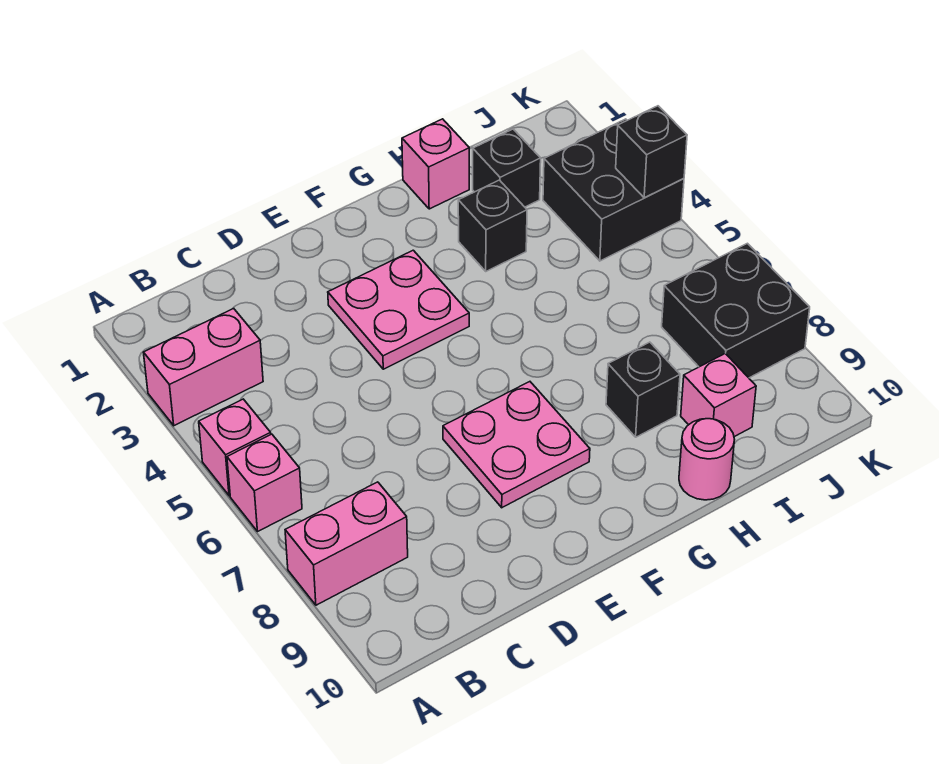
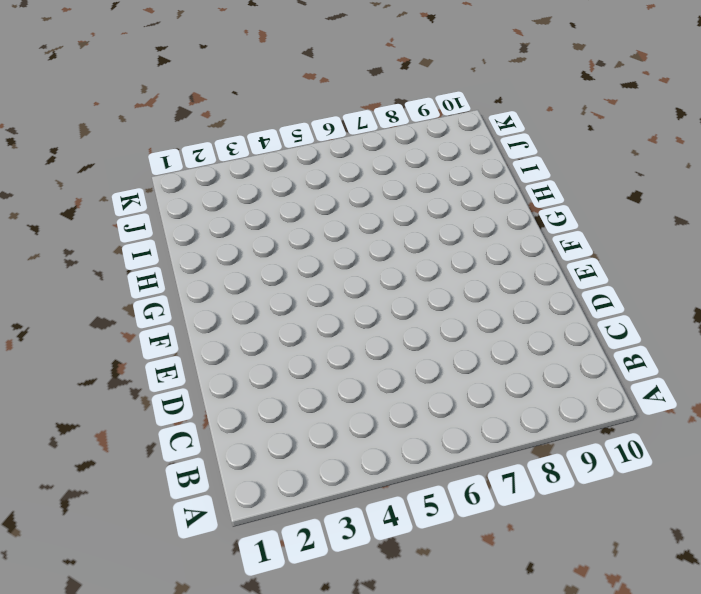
none -> pink brick A3:B3 level 1
none -> pink brick A5 level 1
none -> pink brick A6 level 1

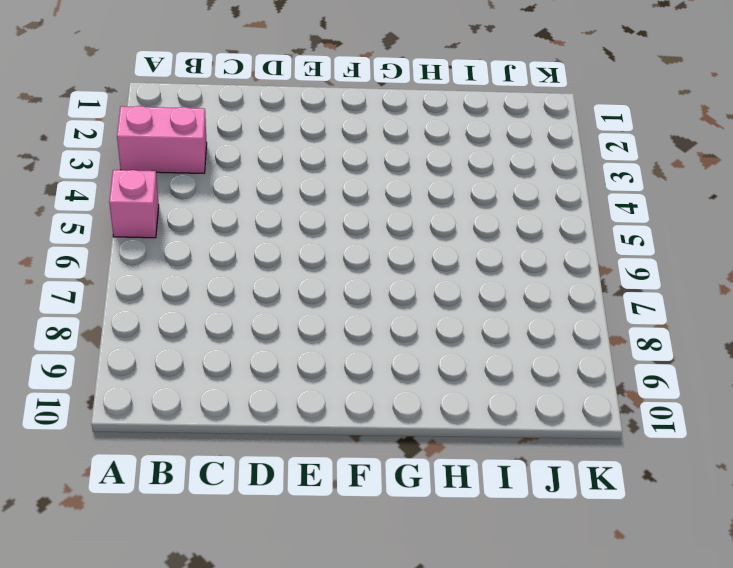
none -> pink brick A6 level 1
none -> pink brick A8:B8 level 1
none -> pink plate E3:F4 level 1

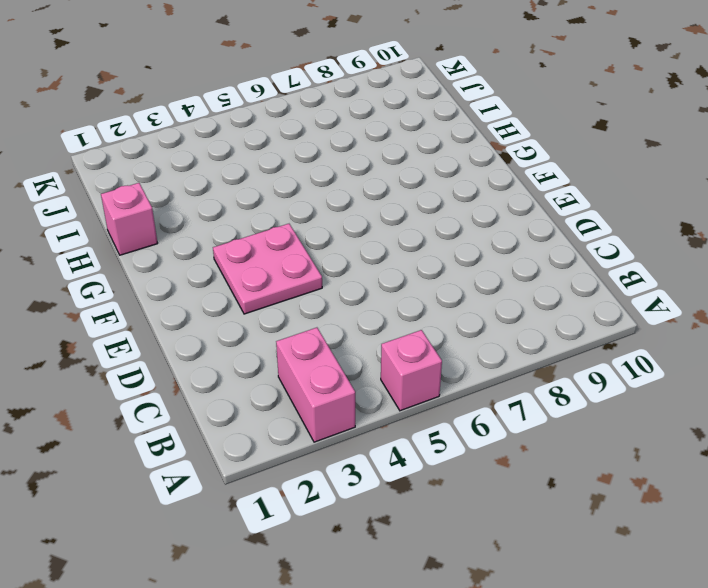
none -> pink brick A6 level 1
none -> pink brick A8:B8 level 1
none -> pink plate E7:F8 level 1

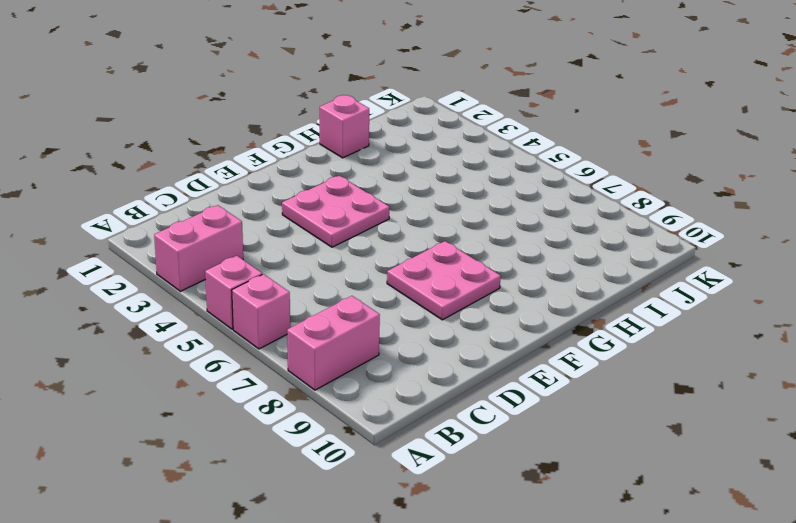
none -> black brick H3 level 1
none -> black brick H8 level 1
none -> pink round brick H10 level 1

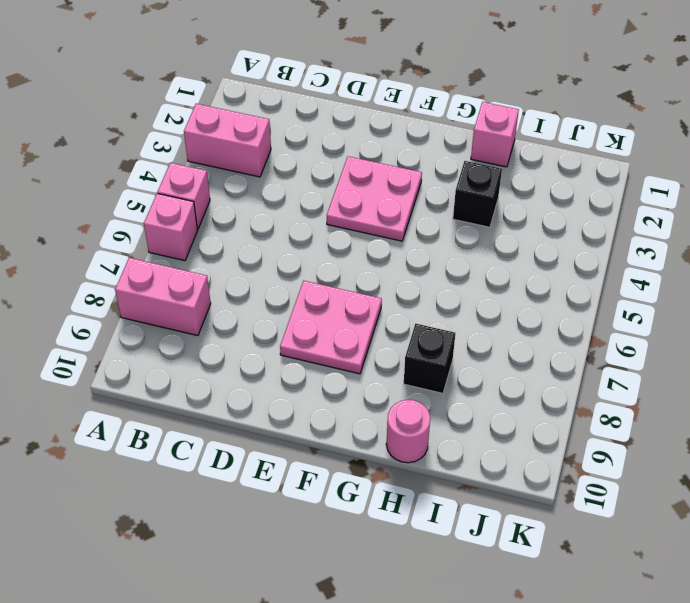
none -> black brick I2 level 1
none -> pink brick I9 level 1
none -> black brick J3:K4 level 1

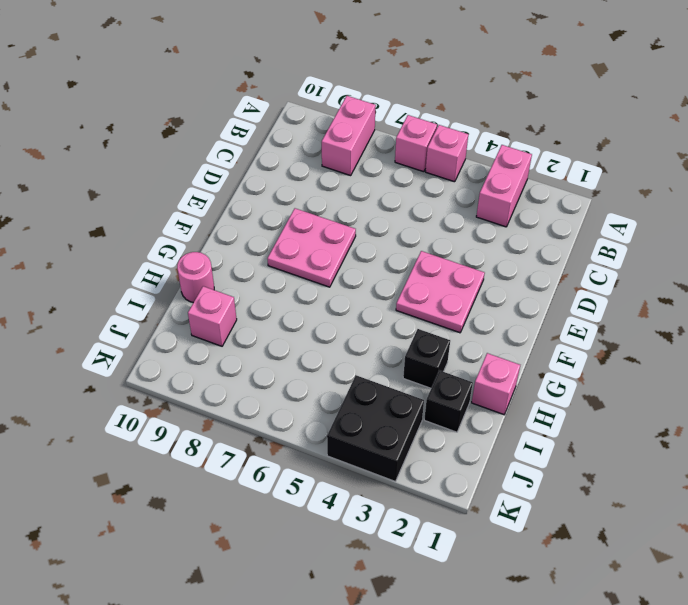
none -> black brick H8 level 1
none -> black brick J7:K8 level 1
none -> black brick K4 level 2

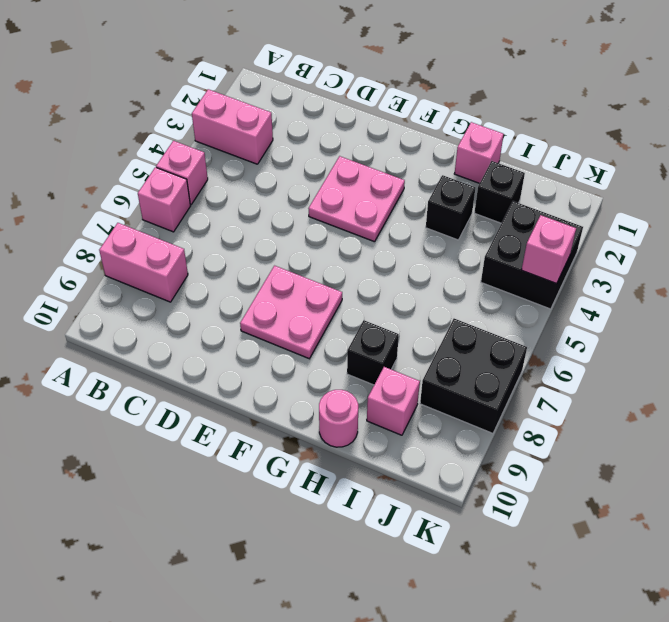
pink brick K4 level 2 -> black brick K4 level 2

